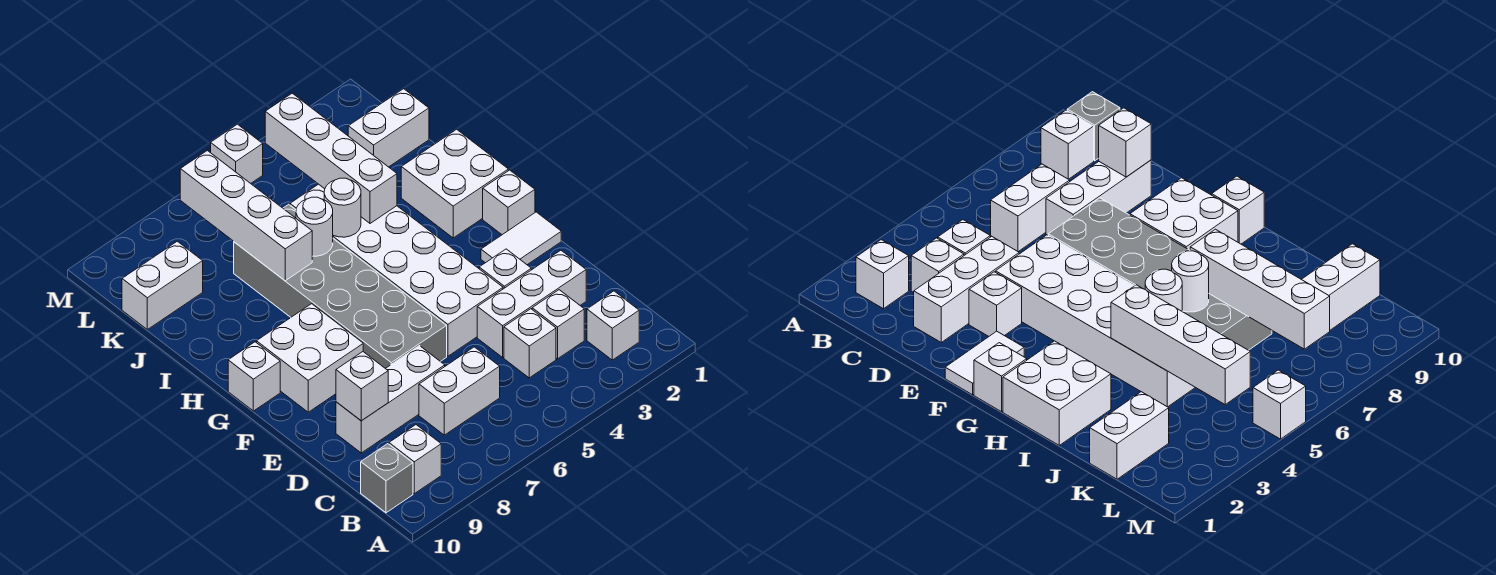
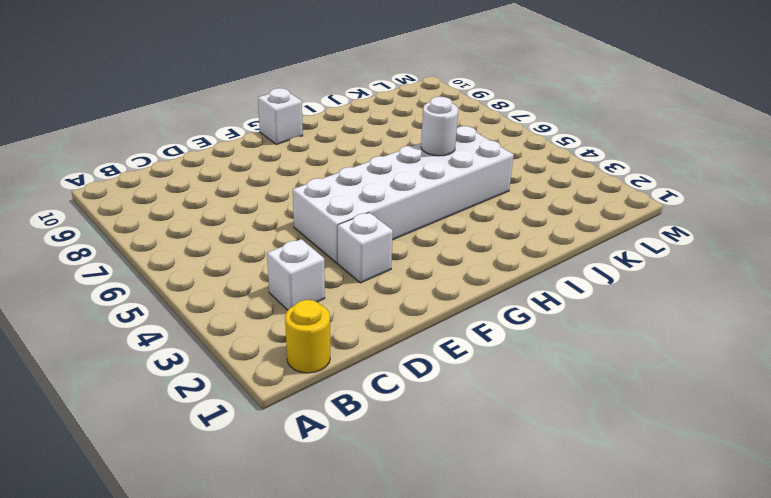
yellow round brick B1 level 1 -> none
none -> white brick B2 level 1
none -> white brick B9 level 1
none -> grey brick B10 level 1

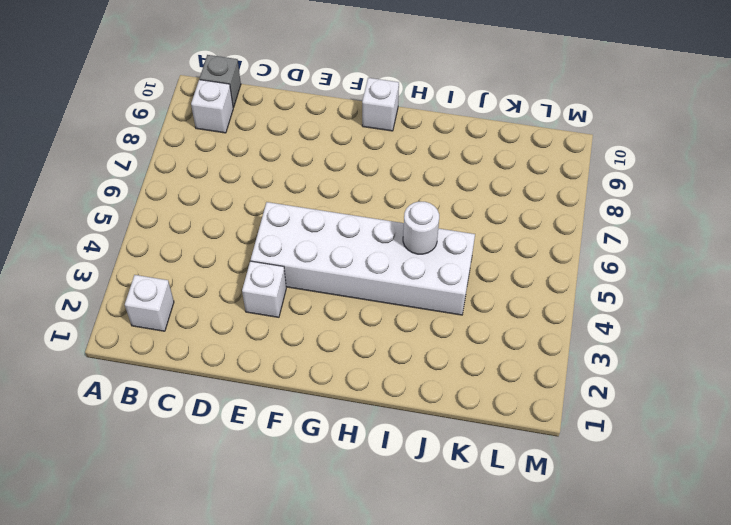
none -> white brick C3 level 1
none -> white brick C4 level 1
none -> white brick C6:C7 level 1

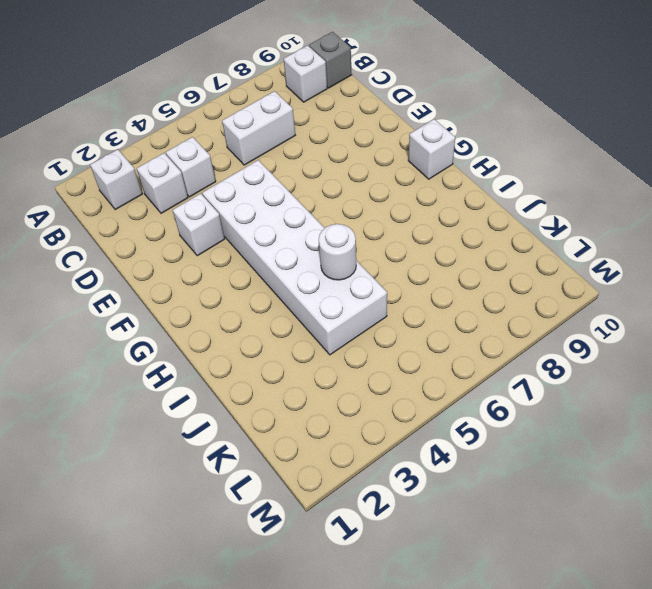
none -> white brick D2:D4 level 1
none -> white brick D7:D9 level 1
none -> grey brick E6:J7 level 1

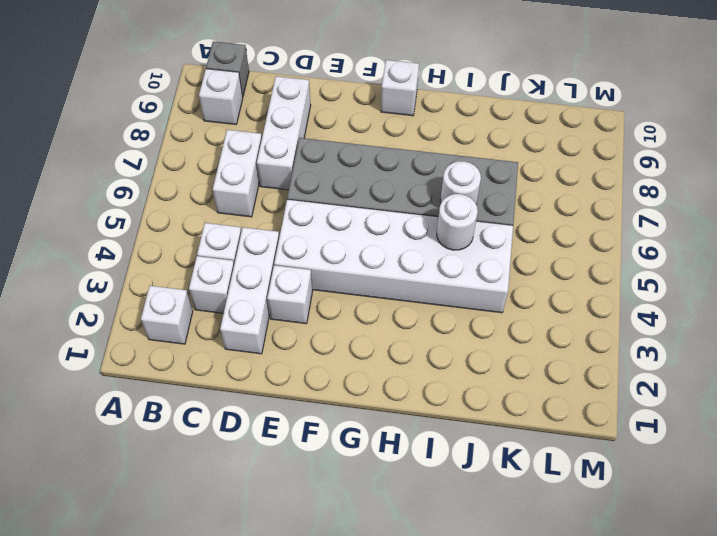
none -> white tile F1:F2 level 1
none -> white brick F8:G9 level 1
none -> white brick G1 level 1

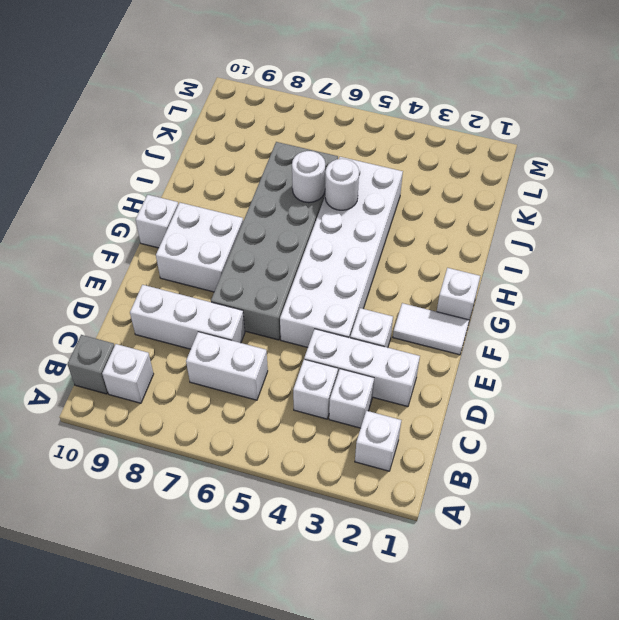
none -> white brick H1:I2 level 1
none -> white brick K1:K2 level 1
none -> white brick K9:K10 level 1

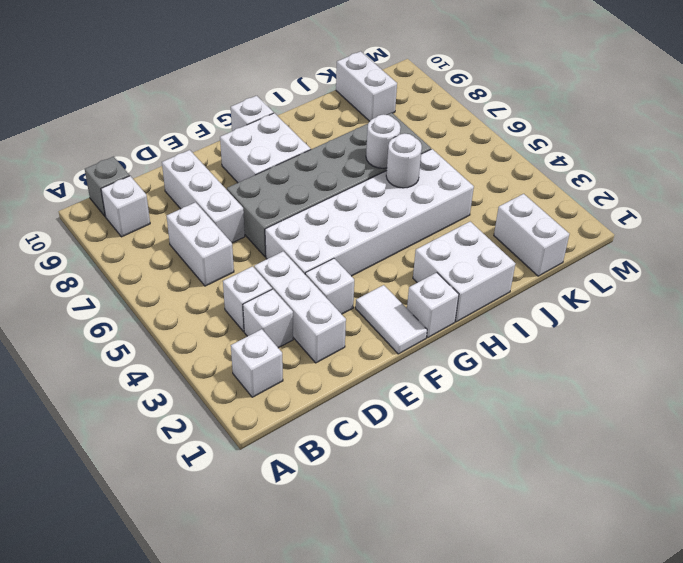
none -> white brick M5 level 1
none -> white brick D9 level 2
none -> white brick I4:L4 level 2

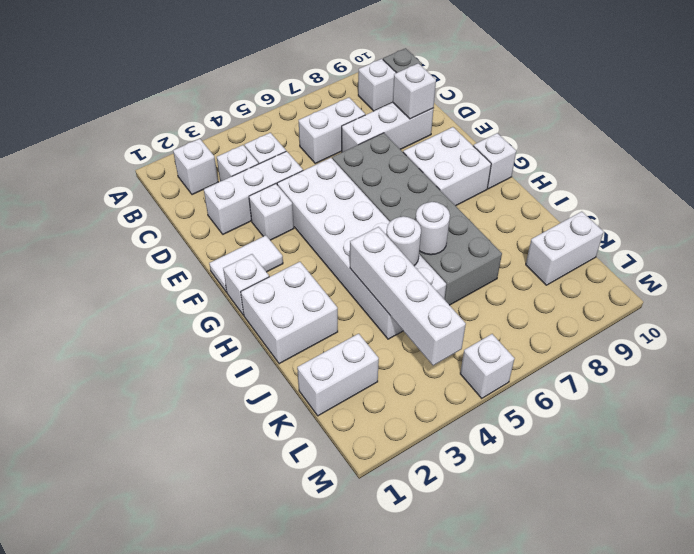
none -> white brick I7:L7 level 2

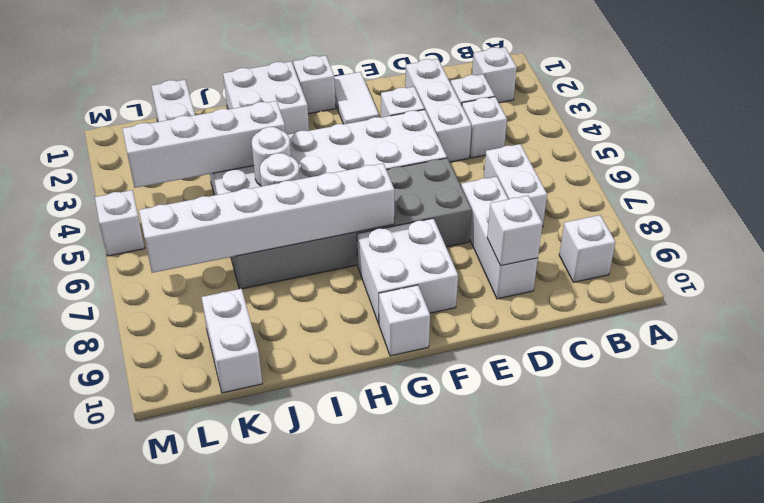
white brick G7:L7 level 2 -> white brick I7:L7 level 2
none -> grey brick B10 level 1

